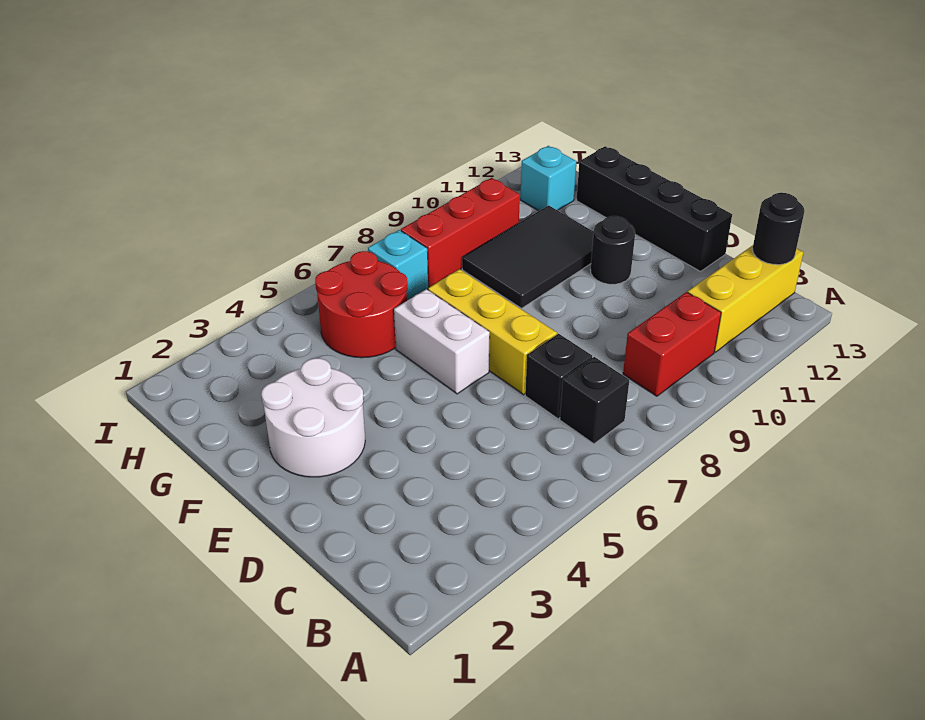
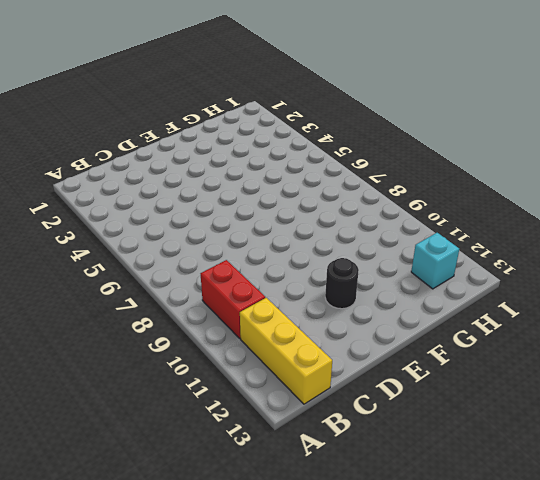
none -> black brick B7 level 1
none -> black brick C7 level 1
none -> yellow brick D7:F7 level 1

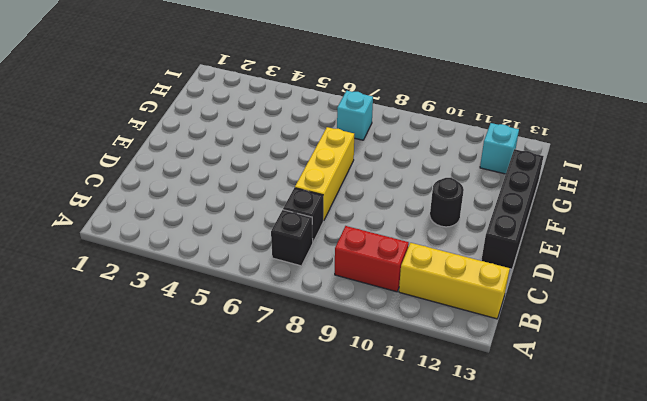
none -> white round brick E2:F3 level 1
none -> white brick E6:F6 level 1
none -> black tile F9:G11 level 1

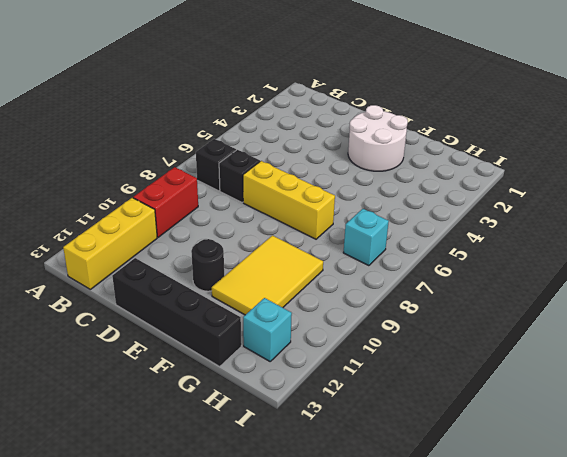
yellow tile F9:G11 level 1 -> black tile F9:G11 level 1
none -> white brick E6:F6 level 1
none -> red round brick G5:H6 level 1
none -> red brick H8:H10 level 1

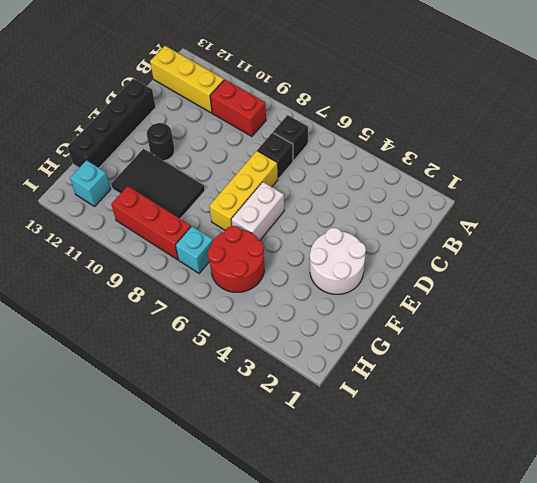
none -> black round brick B13 level 2

